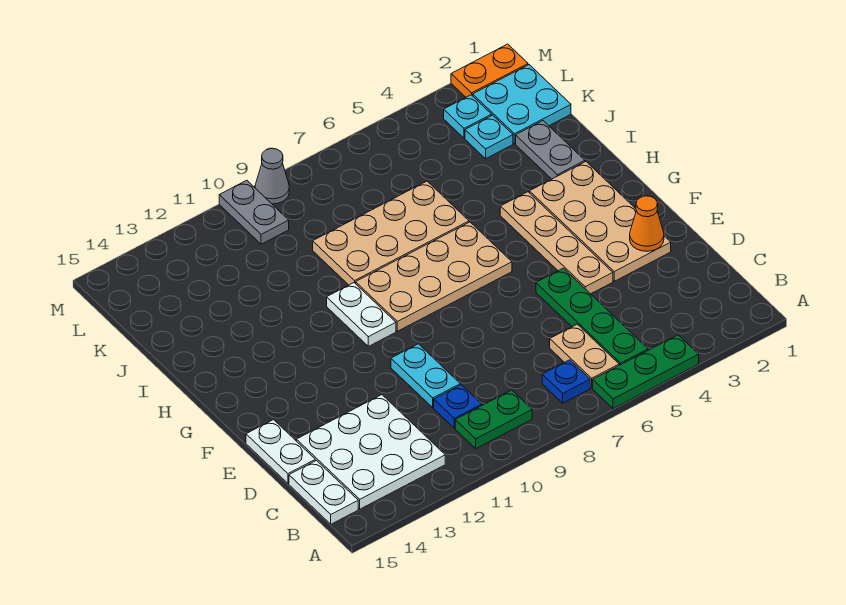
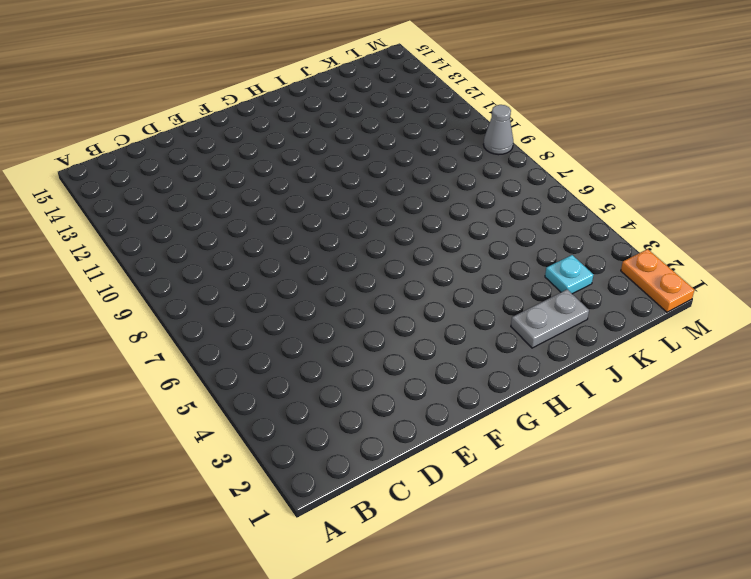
none -> green plate A4:A6 level 1
none -> green plate B5:E5 level 1
none -> tan plate B6:C6 level 1

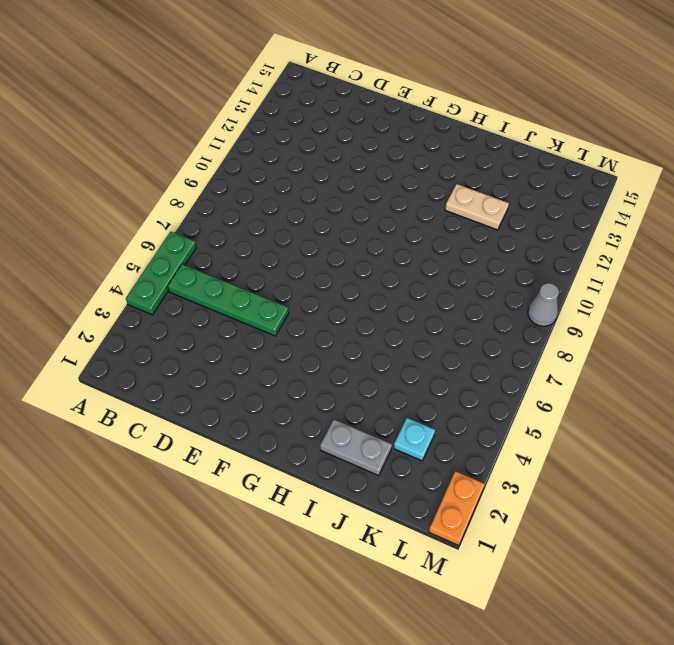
tan plate I12:J12 level 1 -> tan plate B6:C6 level 1
none -> blue plate B7 level 1
none -> green plate B9:B10 level 1
none -> white plate B12:D14 level 1

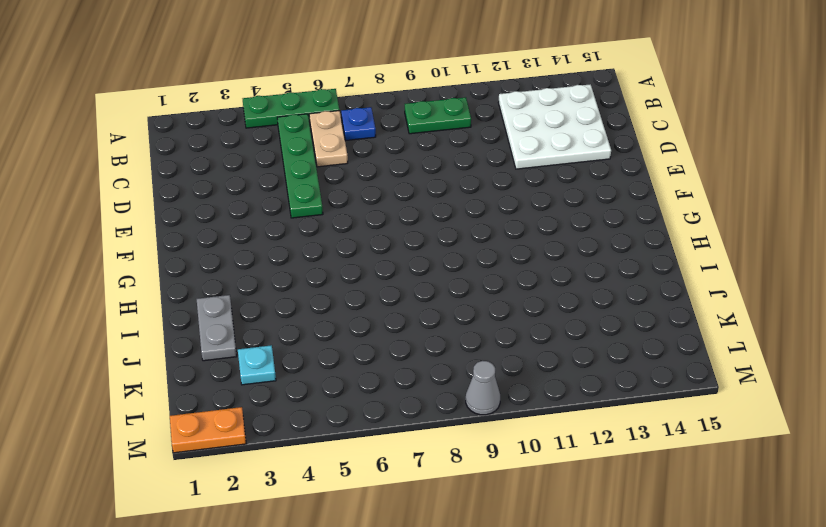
none -> white plate B15:C15 level 1
none -> blue plate C10 level 1
none -> cyan plate D10:E10 level 1

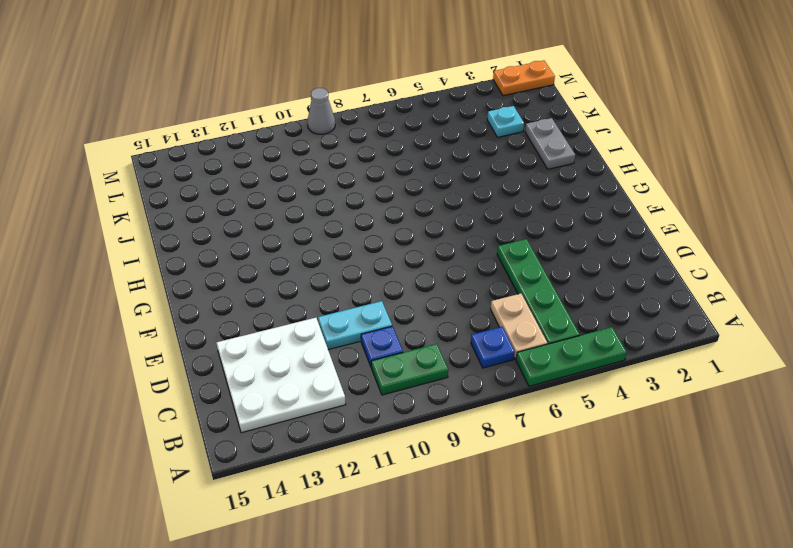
cyan plate D10:D11 level 1 -> cyan plate D10:E10 level 1
none -> white plate B15:C15 level 1
none -> white plate D15:E15 level 1
none -> tan plate E2:H3 level 1

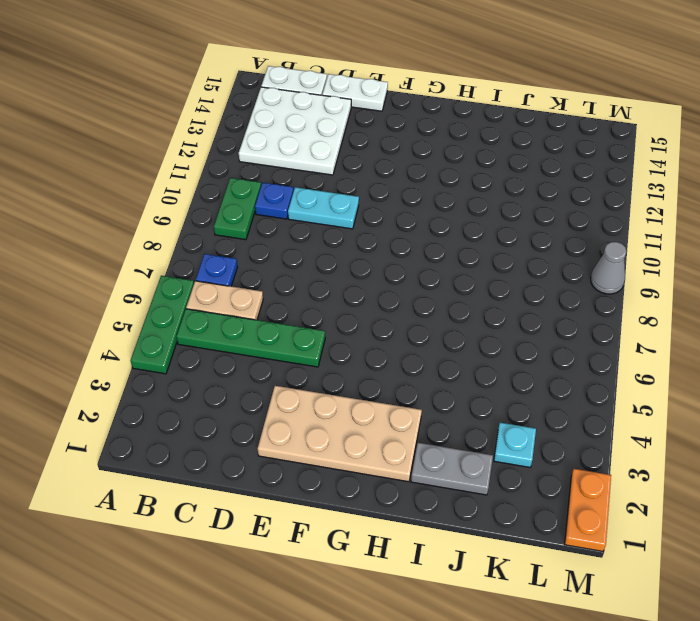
none -> tan plate E4:H4 level 1
none -> tan plate G6:H9 level 1
none -> white plate G10:H10 level 1

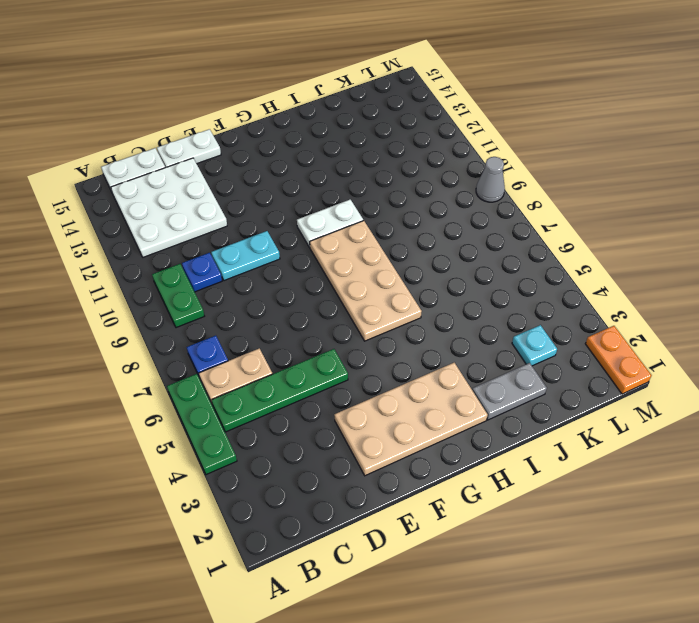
none -> tan plate E4:H4 level 1
none -> tan plate I6:J9 level 1
none -> cyan plate K1:L2 level 1

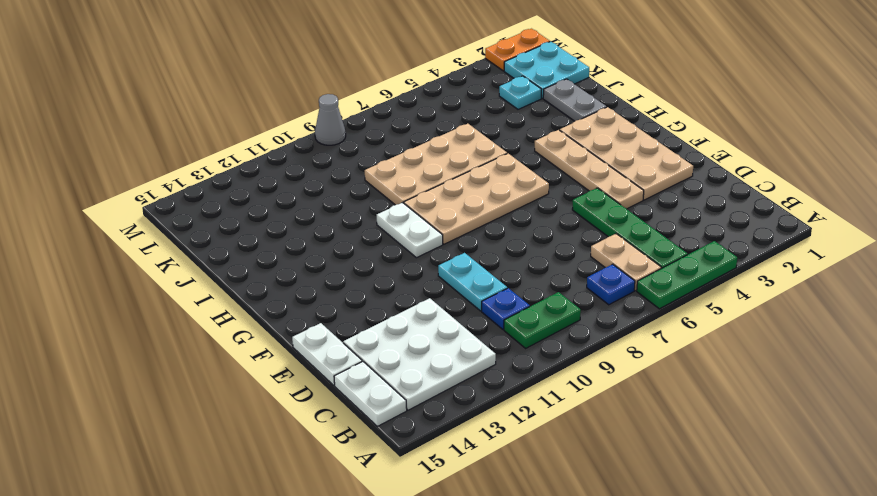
none -> cyan plate L3 level 1
none -> grey plate L10:M10 level 1
none -> orange cone E2 level 2

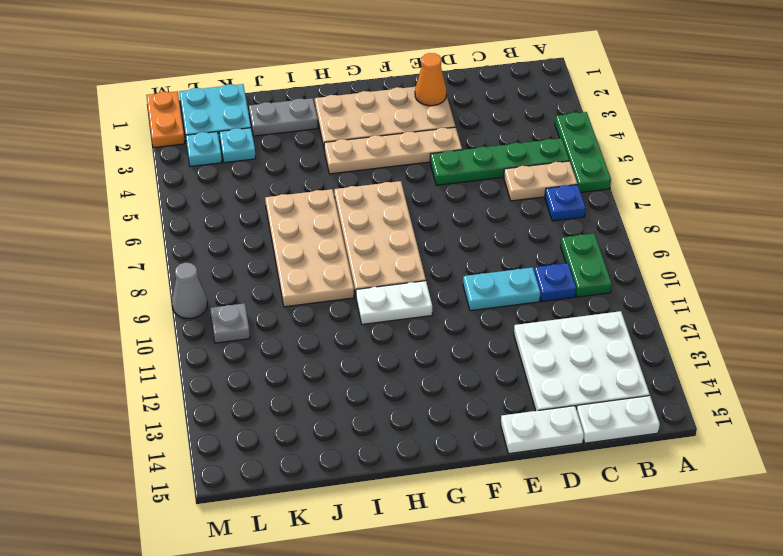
grey plate L10 level 1 -> grey plate L10:M10 level 1

